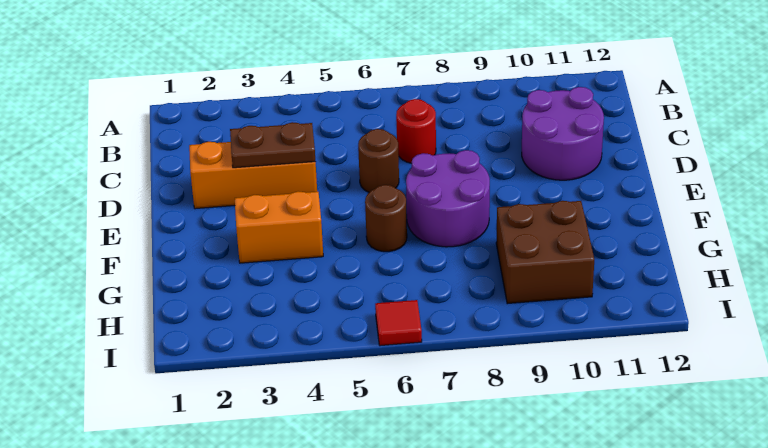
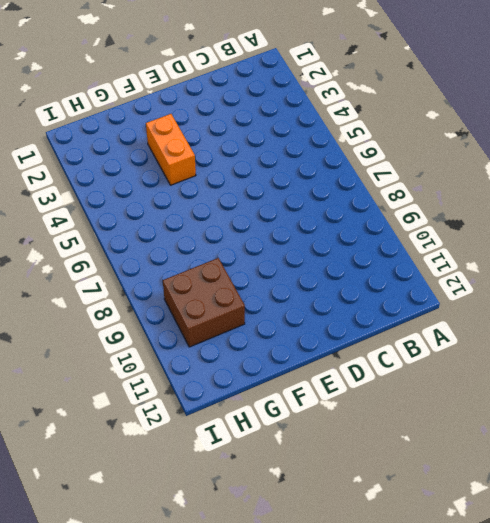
none -> red round brick C7 level 1
none -> purple round brick C10:D11 level 1

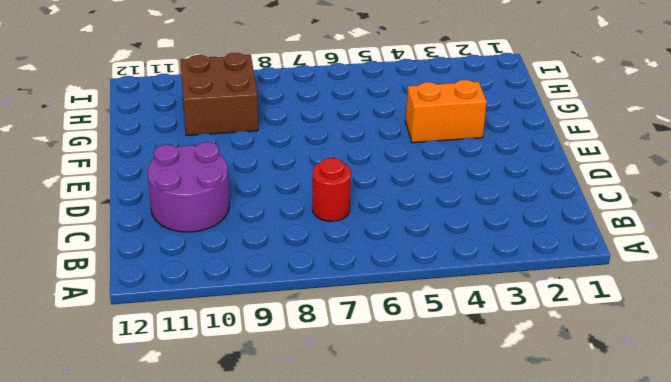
none -> orange brick D2:D4 level 1
none -> brown round brick D6 level 1

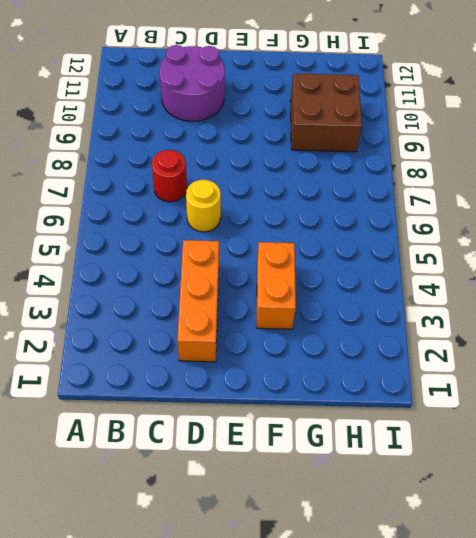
yellow round brick D6 level 1 -> brown round brick D6 level 1
none -> purple round brick E7:F8 level 1
none -> brown round brick F6 level 1

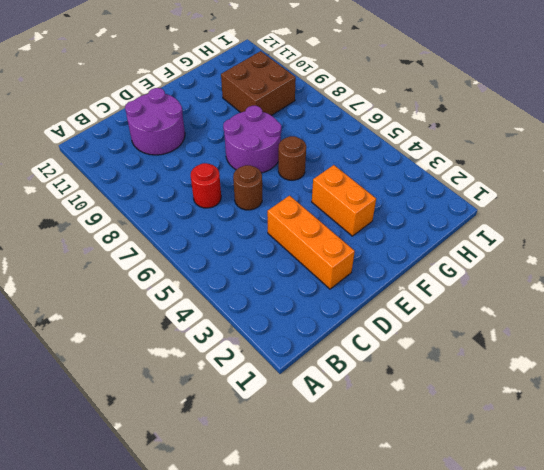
none -> red tile I6 level 1
none -> brown plate D3:D4 level 2

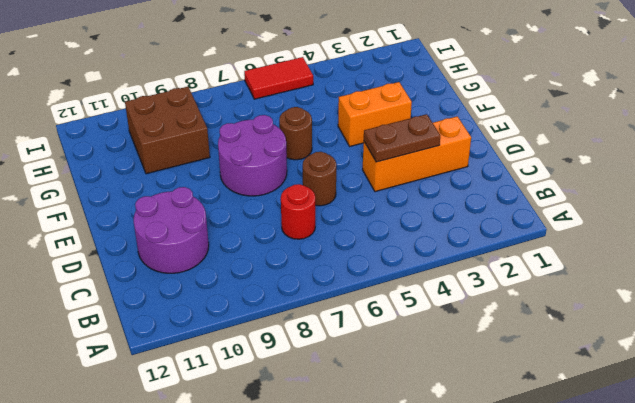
red tile I5:I6 level 1 -> red tile I6 level 1

